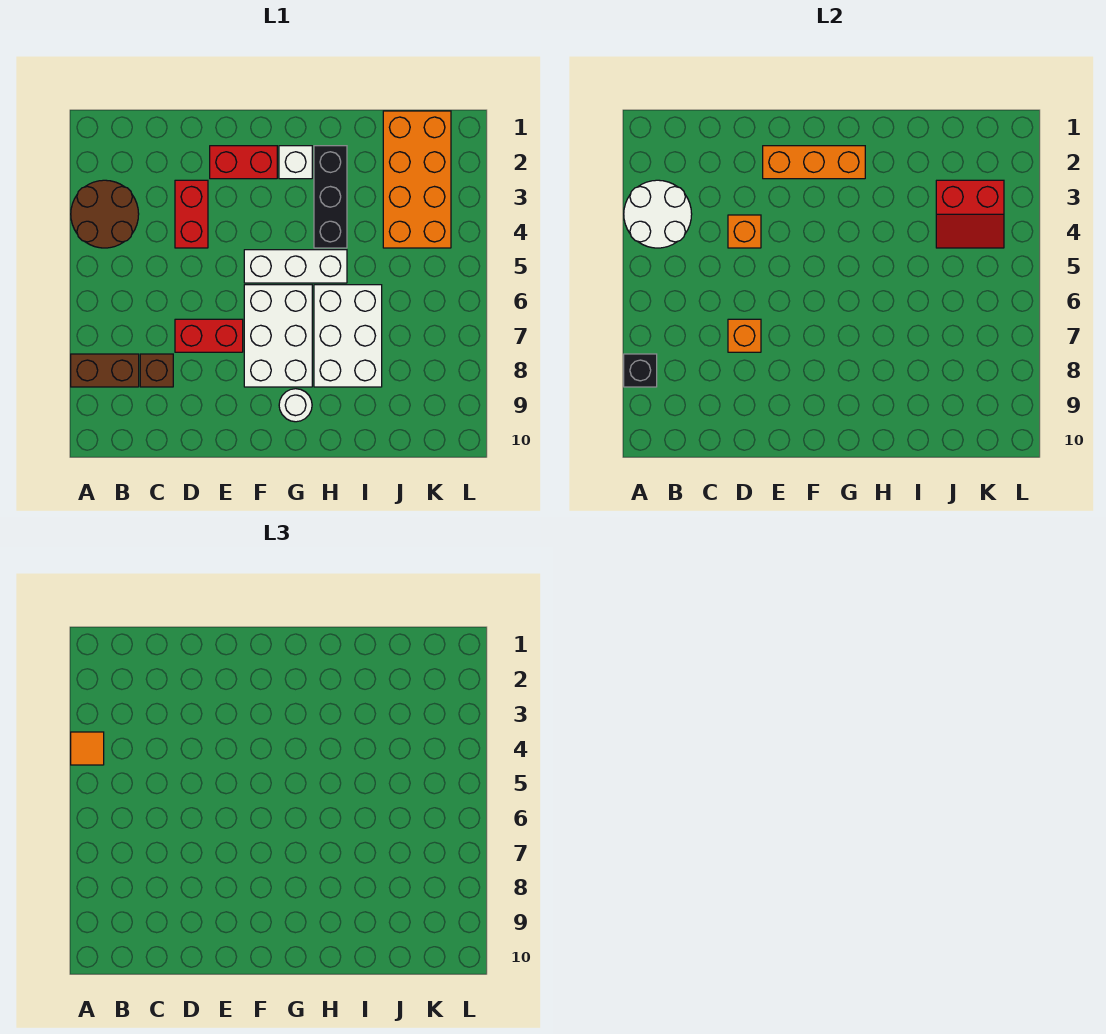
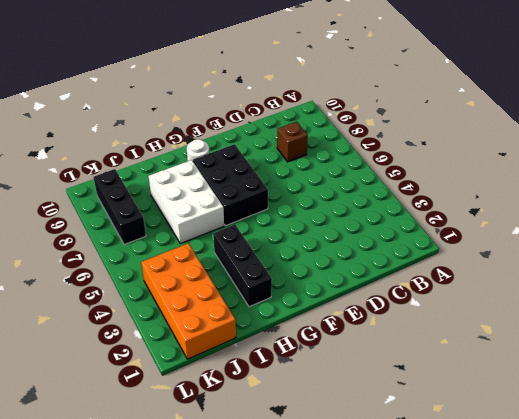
black brick F6:G8 level 1 -> white brick F6:G8 level 1
black brick K7:K9 level 1 -> none
none -> brown round brick A3:B4 level 1
none -> brown brick A8:B8 level 1
none -> red brick D3:D4 level 1

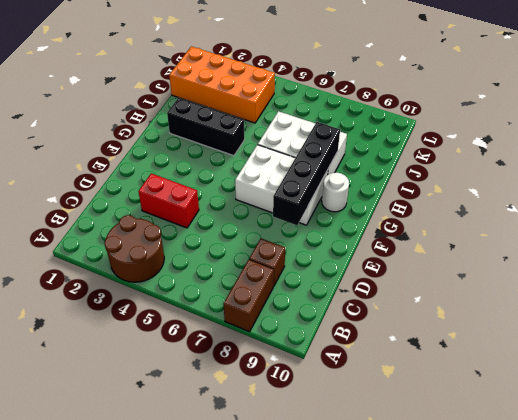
black brick E8:H8 level 2 -> none
none -> red brick D7:E7 level 1
none -> red brick E2:F2 level 1
none -> white brick F5:H5 level 1

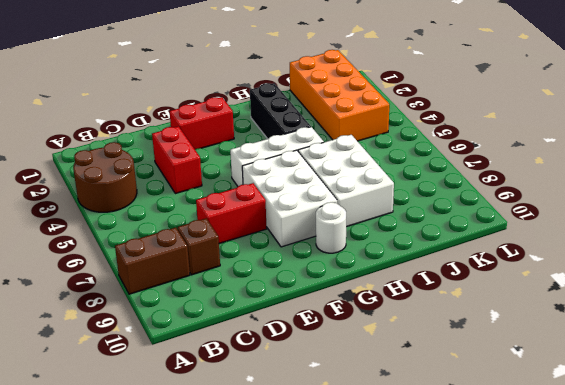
none -> white brick G2 level 1
none -> white round brick A3:B4 level 2
none -> black brick A8 level 2

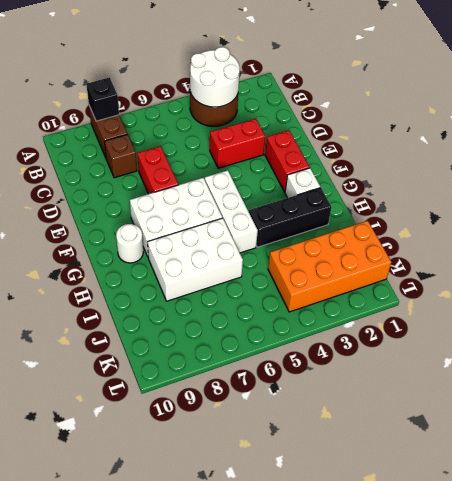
none -> orange brick D4 level 2
none -> orange brick D7 level 2
none -> orange brick E2:G2 level 2

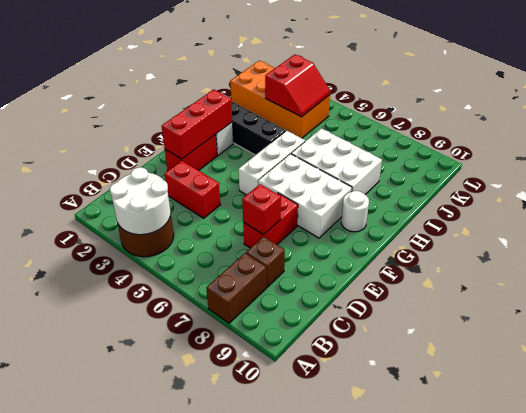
red brick D7 level 2 -> orange brick D7 level 2
red brick E2:G2 level 2 -> orange brick E2:G2 level 2
none -> black brick A8 level 2
none -> orange brick D4 level 2
none -> orange tile A4 level 3

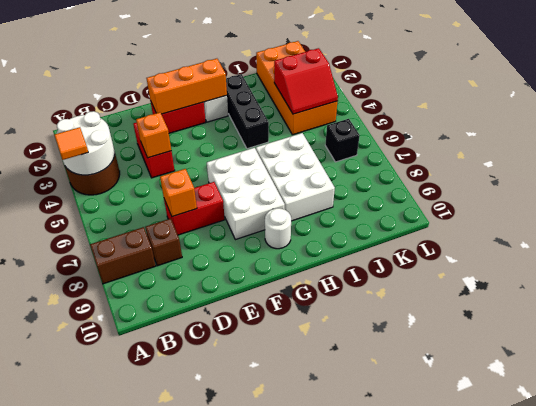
black brick K6 level 1 -> black brick A8 level 2
none -> white brick F5:H5 level 1

